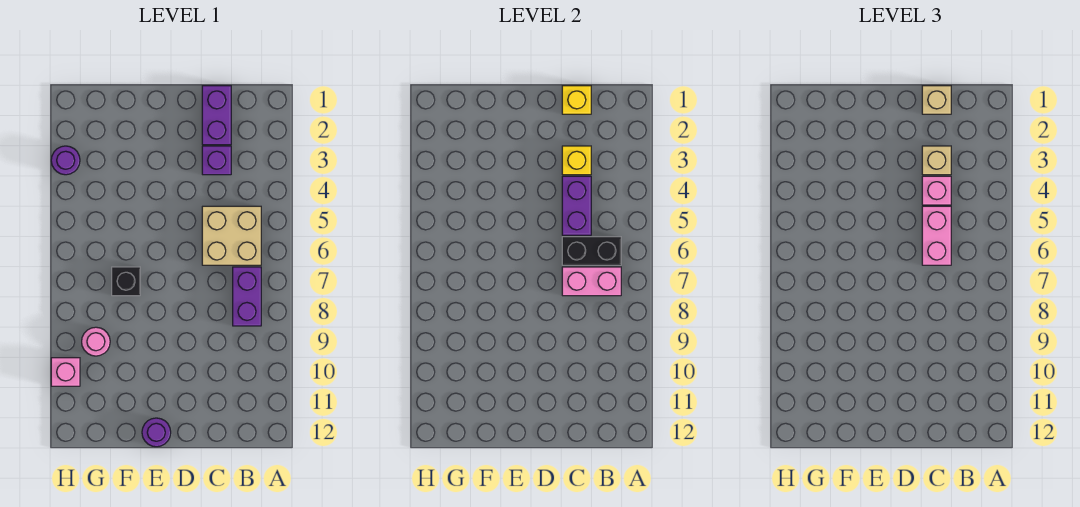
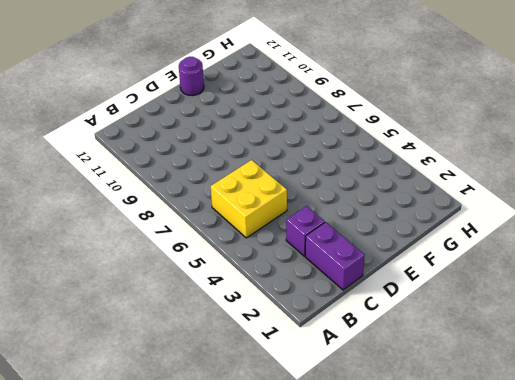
yellow brick B5:C6 level 1 -> tan brick B5:C6 level 1
none -> purple brick B7:B8 level 1
none -> black brick F7 level 1
none -> pink round brick G9 level 1

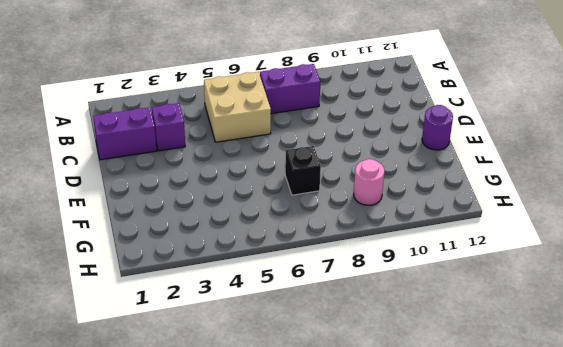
none -> purple round brick H3 level 1
none -> pink brick H10 level 1
none -> black brick B6:C6 level 2

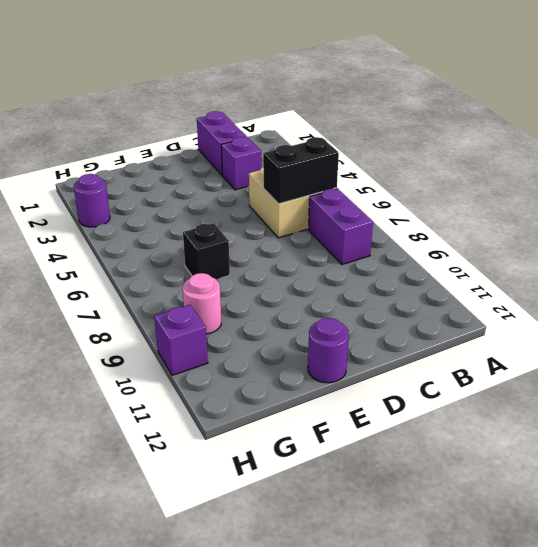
purple brick H10 level 1 -> pink brick H10 level 1
none -> pink brick B7:C7 level 2
none -> yellow brick C1 level 2
none -> yellow brick C3 level 2

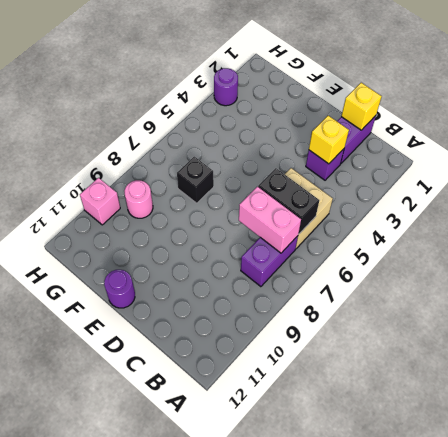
none -> purple brick C4:C5 level 2
none -> tan brick C1 level 3
none -> tan brick C3 level 3

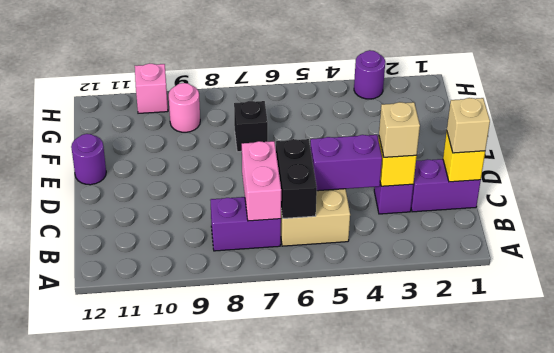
none -> pink brick C4 level 3
none -> pink brick C5:C6 level 3

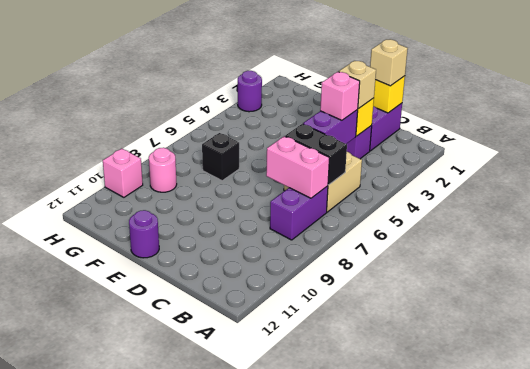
none -> pink brick C5:C6 level 3

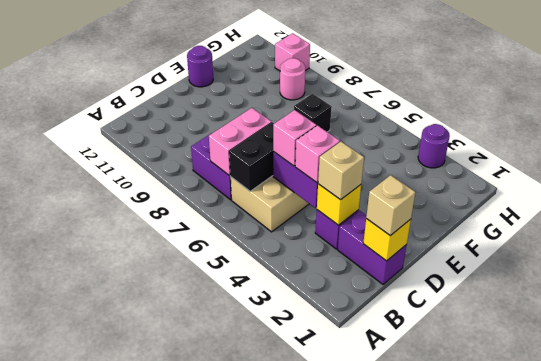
pink brick C5 level 3 -> pink brick C5:C6 level 3

